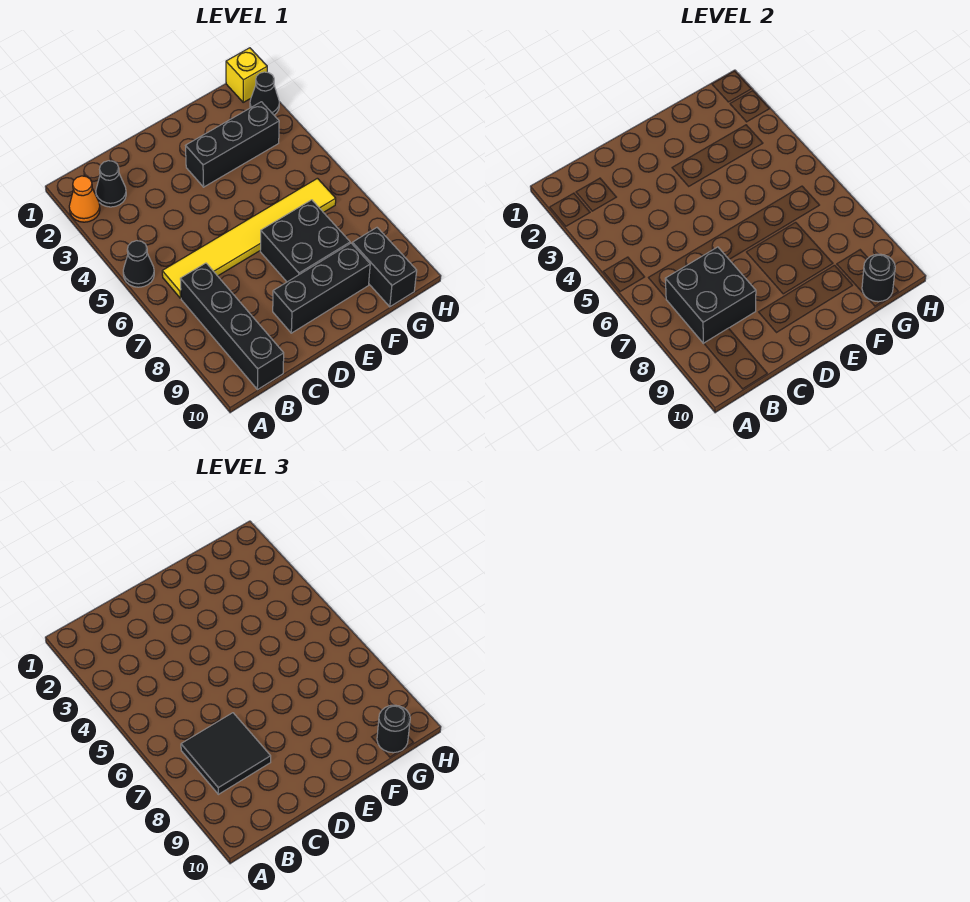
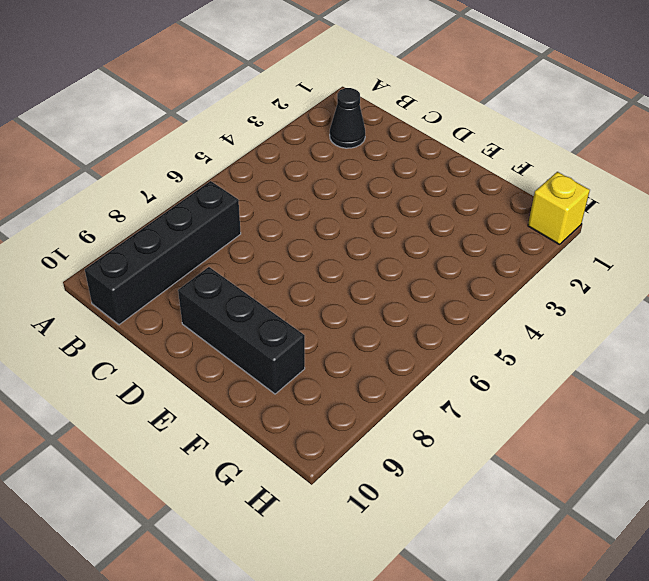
none -> orange cone A2 level 1
none -> black cone A5 level 1
none -> yellow tile B6:G6 level 1

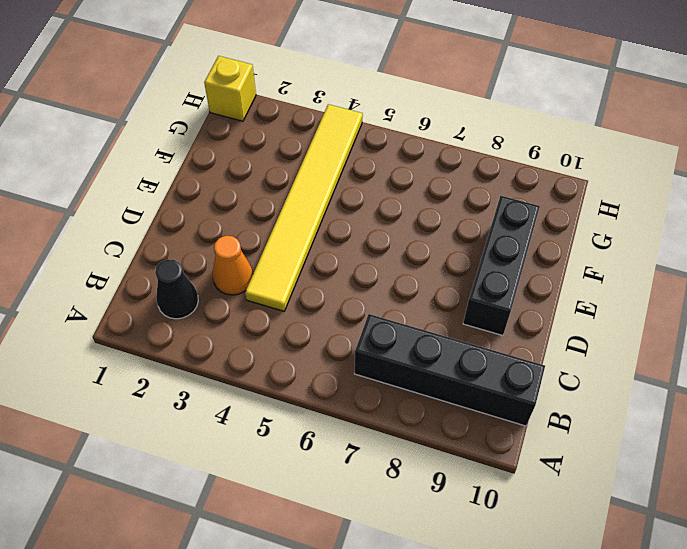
orange cone C3 level 1 -> orange cone A2 level 1
yellow tile C4:H4 level 1 -> yellow tile B6:G6 level 1
none -> black cone A5 level 1
none -> black brick E3:G3 level 1
none -> black brick E7:F8 level 1

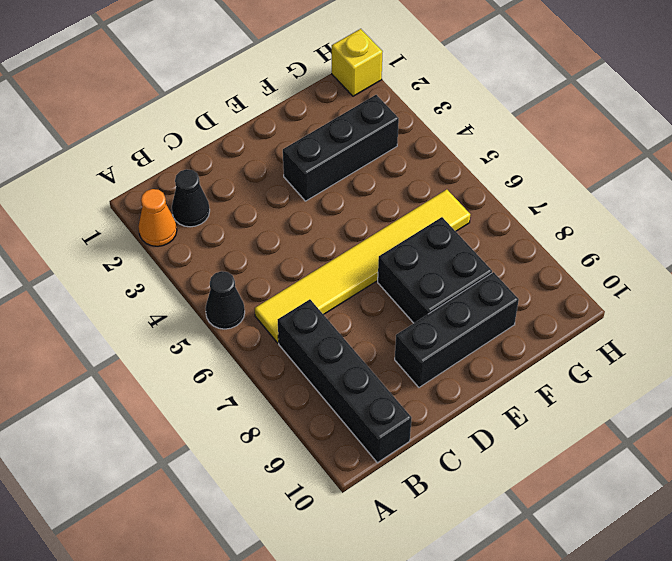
none -> black brick G9:G10 level 1
none -> black cone H2 level 1
none -> black brick B7:C8 level 2

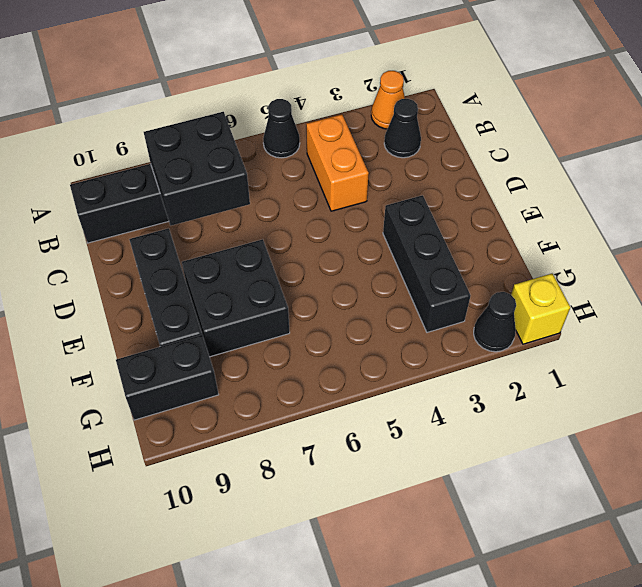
orange brick B4:C4 level 1 -> none
none -> yellow tile B6:G6 level 1
none -> black round brick G10 level 2
none -> black tile B7:C8 level 3

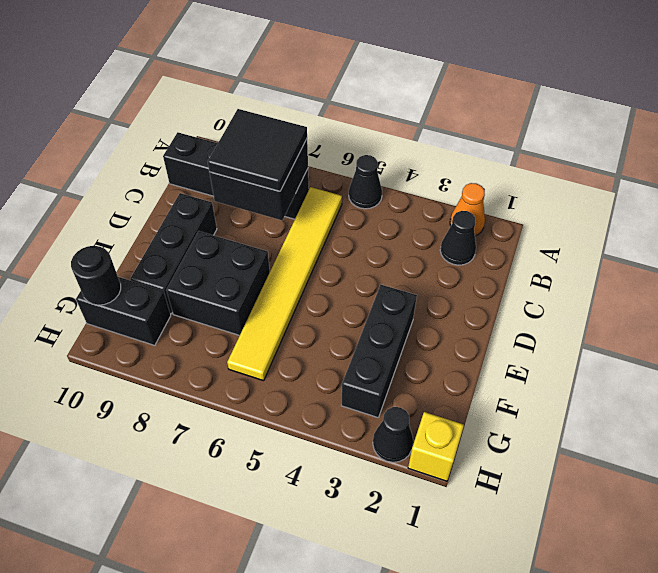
none -> black round brick G10 level 3

